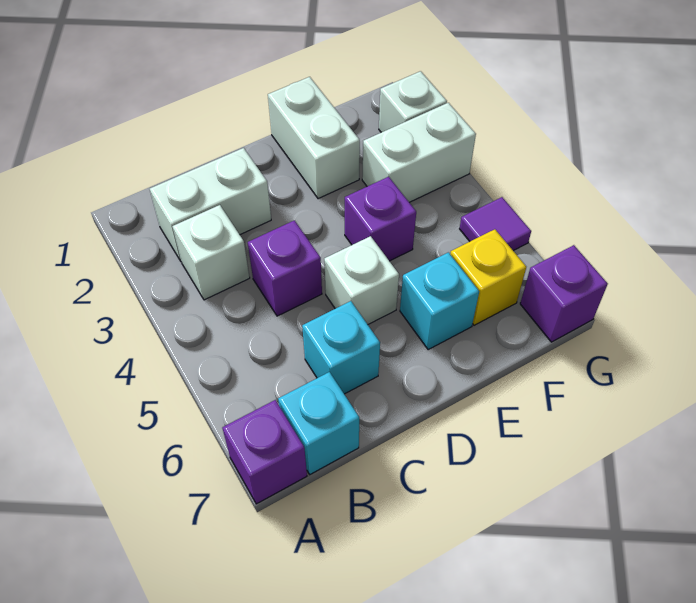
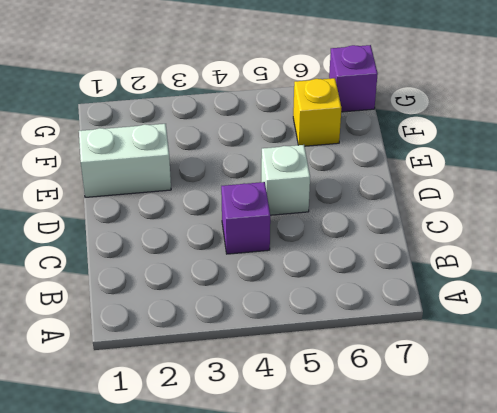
none -> purple brick A7 level 1
none -> white brick B2:C2 level 1
none -> white brick B3 level 1

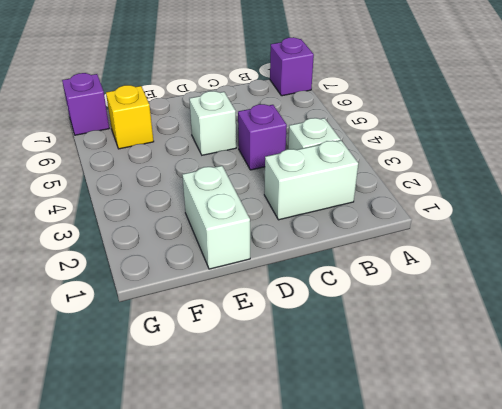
none -> cyan brick B7 level 1
none -> cyan brick C6 level 1
none -> purple brick E4 level 1

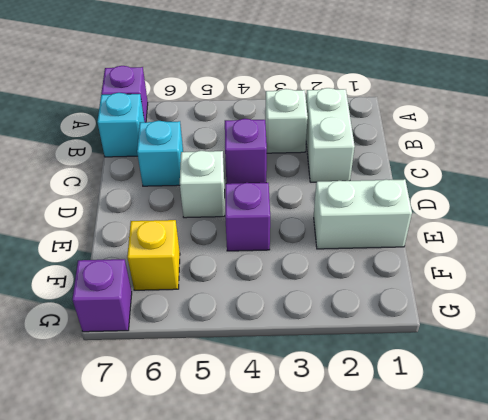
none -> cyan brick E6 level 1
none -> white brick F3:G3 level 1
none -> white brick G2 level 1

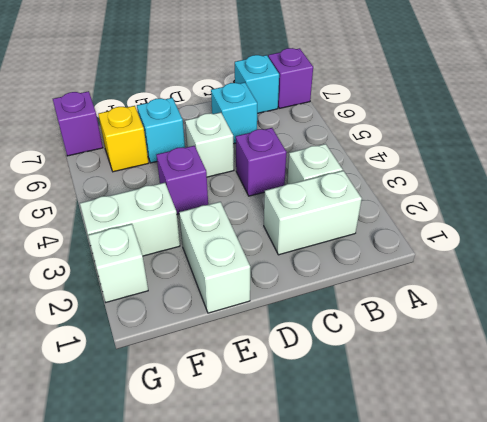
none -> purple tile G5 level 1

